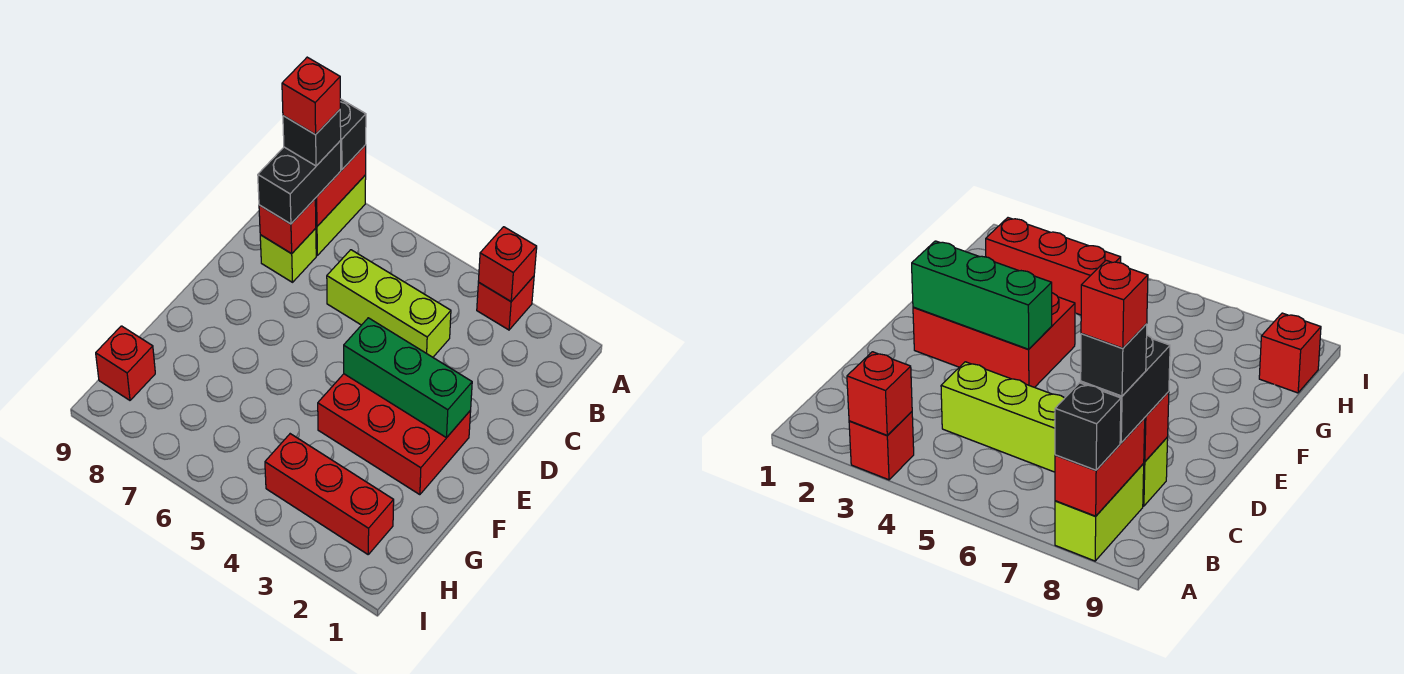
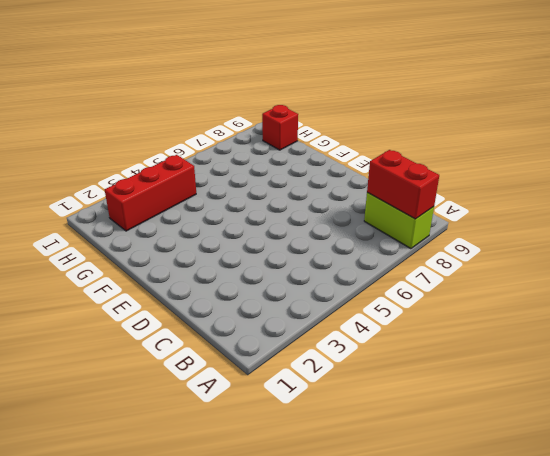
none -> red brick A3 level 1
none -> lime brick C4:C6 level 1
none -> lime brick C8 level 1

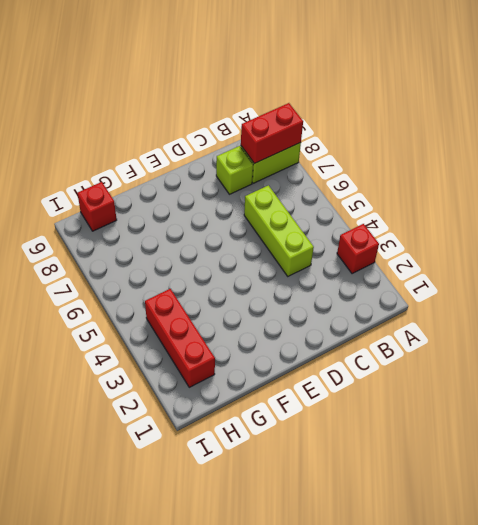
none -> red brick E2:F4 level 1
none -> red brick A3 level 2
none -> red brick C8 level 2

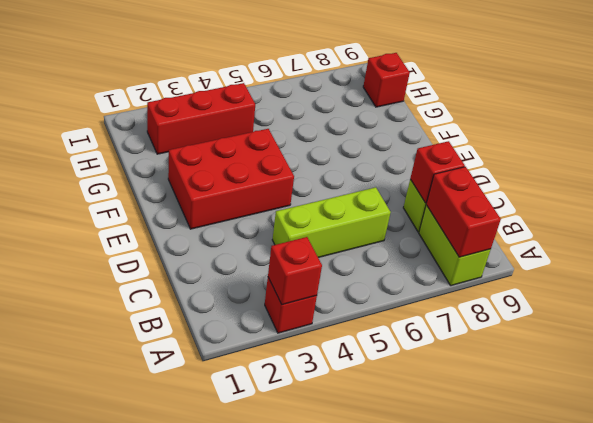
none -> green brick E2:E4 level 2
none -> black brick A8 level 3
none -> black brick B8:C8 level 3

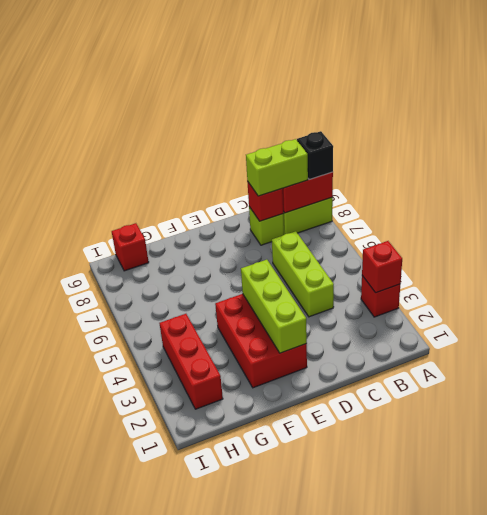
lime brick B8:C8 level 3 -> black brick B8:C8 level 3
lime brick E2:E4 level 2 -> green brick E2:E4 level 2
none -> black brick B8 level 4
none -> red brick B8 level 5

